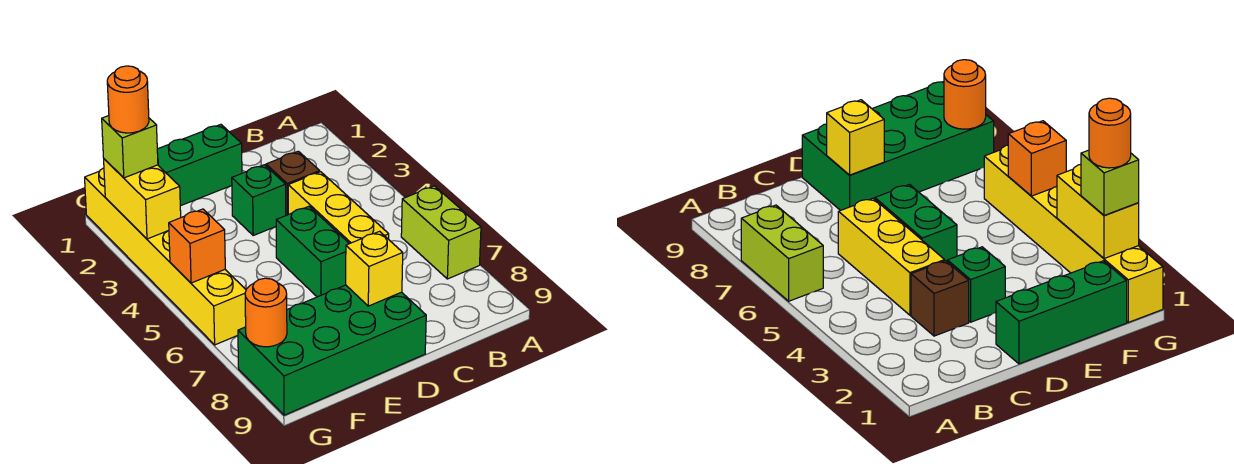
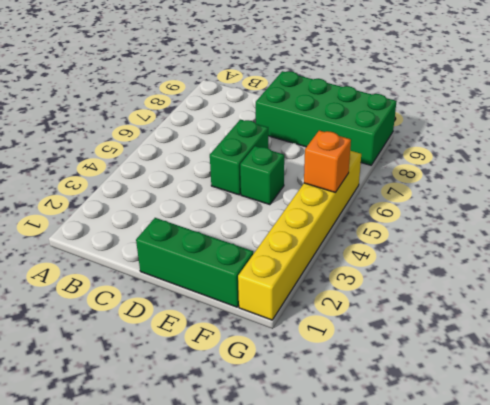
green brick E5 level 1 -> green brick D3 level 1
none -> lime brick A6:A7 level 1
none -> brown brick C3 level 1
none -> yellow brick C4:C6 level 1

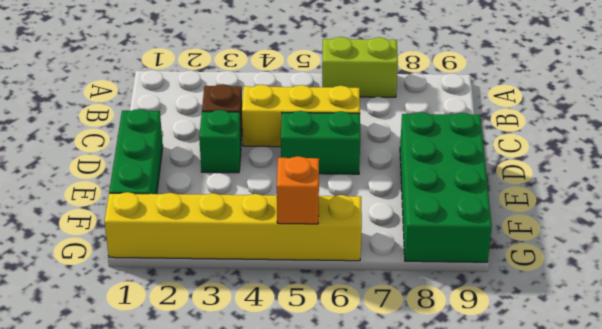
none -> yellow brick D8 level 2
none -> yellow brick G2:G3 level 2
none -> orange round brick G8 level 2

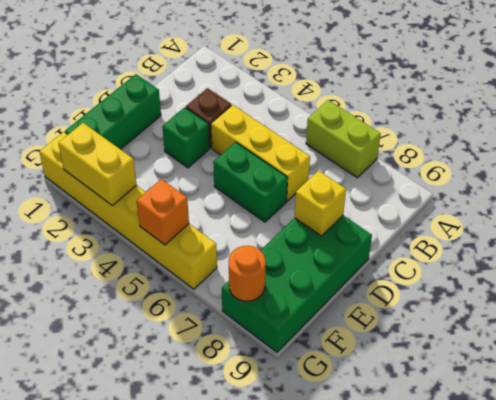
none -> lime brick G2 level 3
none -> orange round brick G2 level 4

